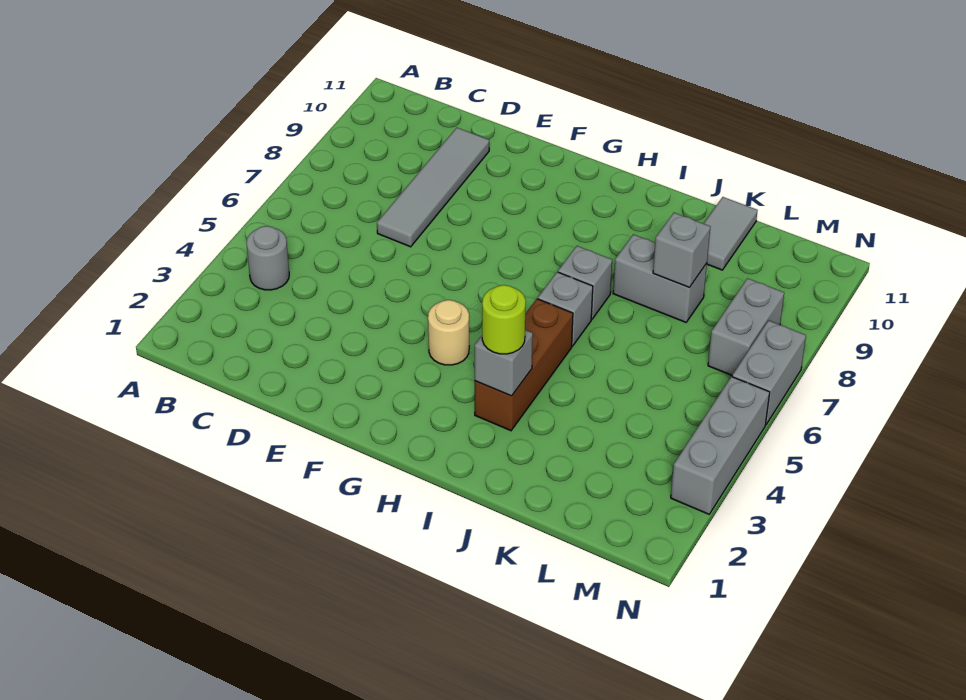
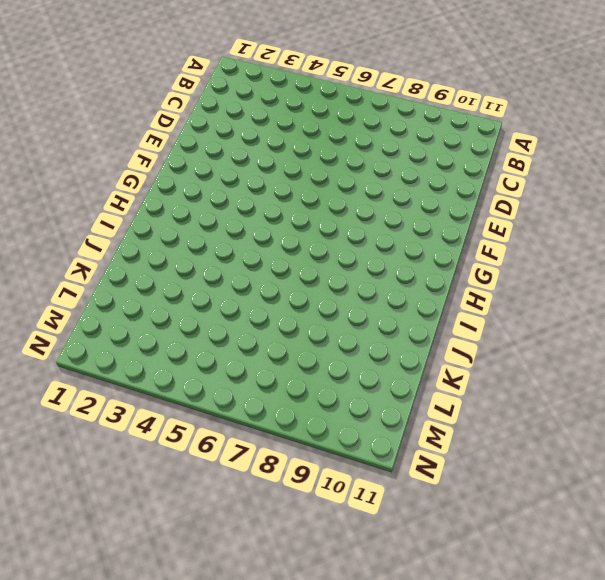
none -> grey round brick B4 level 1
none -> grey tile D7:D10 level 1
none -> tan round brick G4 level 1

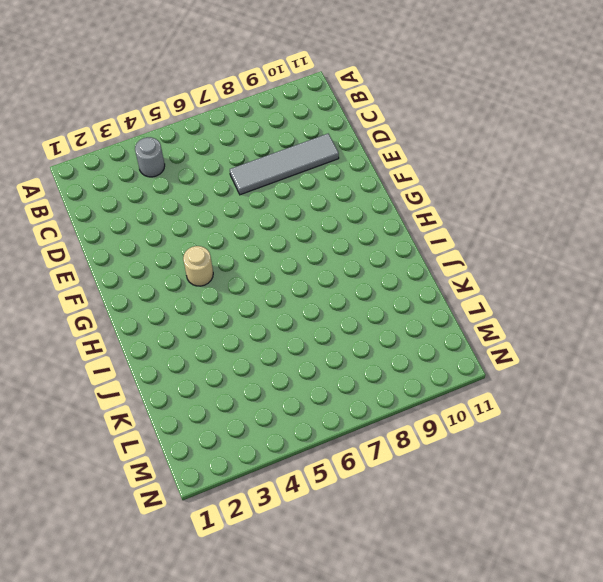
none -> brown brick I3:I5 level 1
none -> grey brick I6 level 1
none -> grey brick I7 level 1

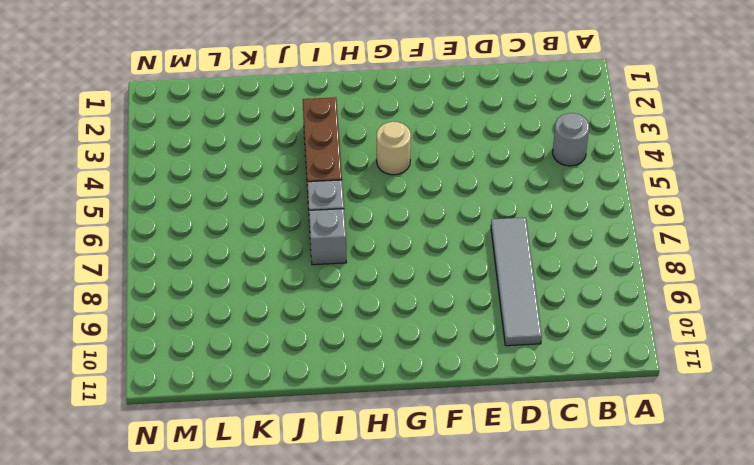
none -> grey brick J8:K8 level 1
none -> grey tile K10:K11 level 1
none -> grey brick M7:M8 level 1

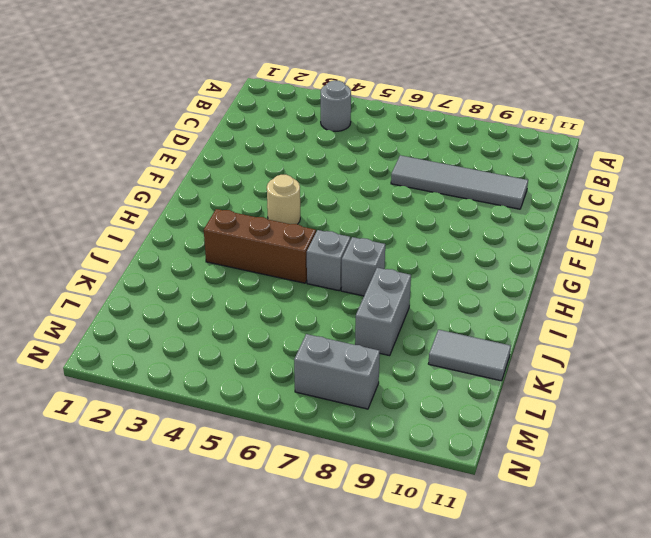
none -> grey brick N3:N5 level 1
none -> grey brick N6:N7 level 1
none -> grey brick I3 level 2

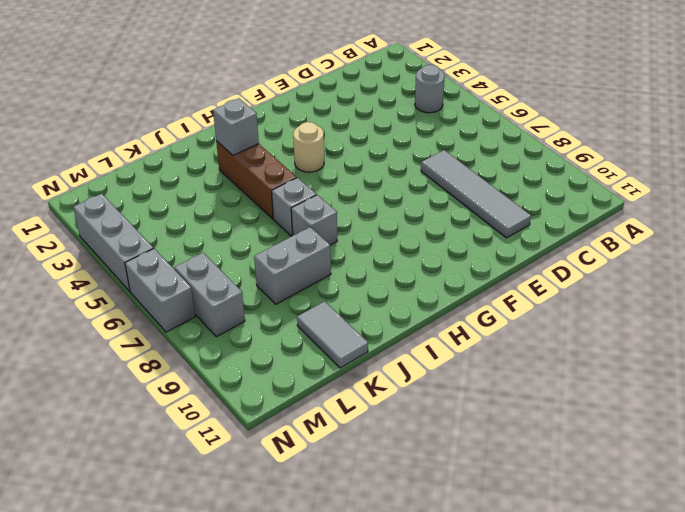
none -> grey brick K8 level 2
none -> lime round brick I3 level 3

